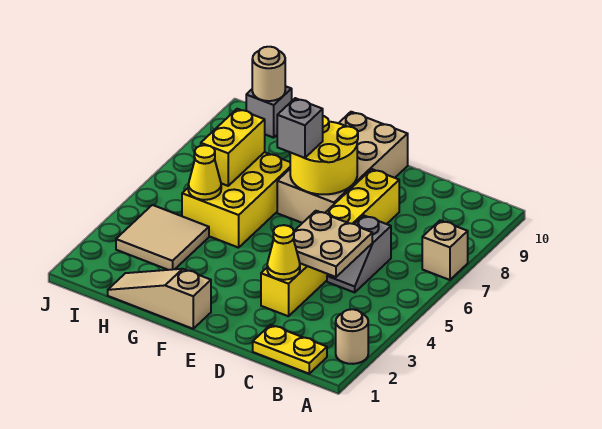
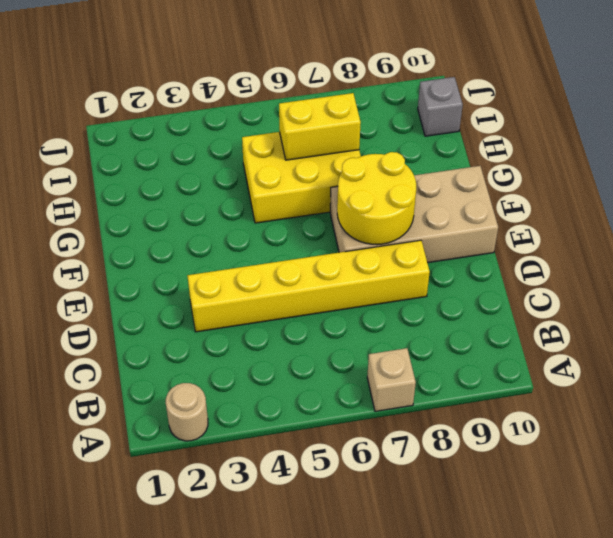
none -> yellow plate B1:C1 level 1
none -> grey slope C5:C6 level 1 top 6
none -> tan slope F1:H1 level 1 top F

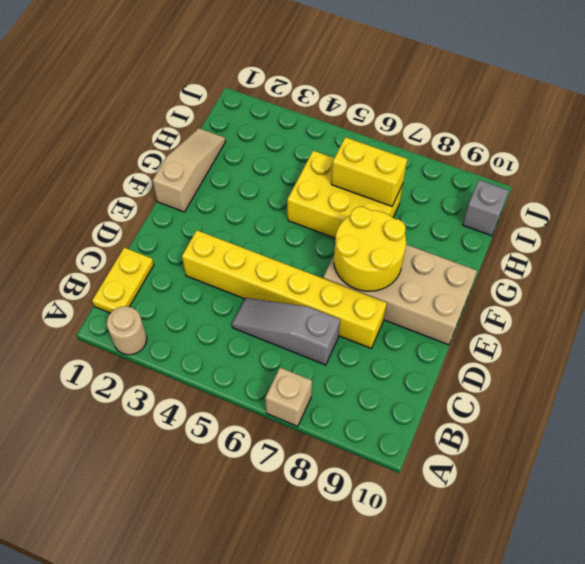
grey slope C5:C7 level 1 top 7 -> grey slope C5:C6 level 1 top 6
none -> tan tile H3:I4 level 1
none -> tan plate C4:D5 level 2
none -> yellow cone D3 level 2

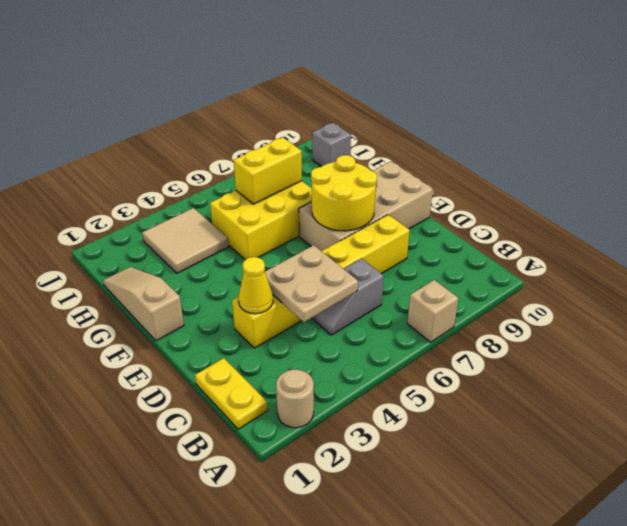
none -> yellow cone H5 level 2
none -> tan round brick I10 level 2
none -> grey brick F7 level 3

